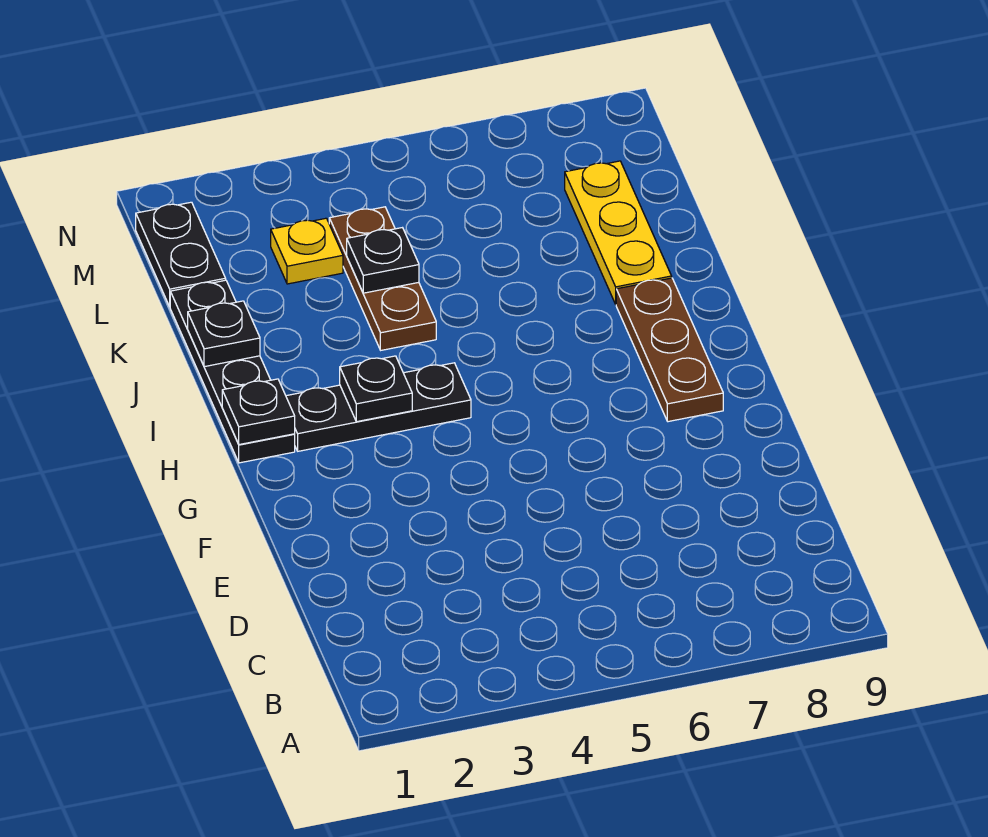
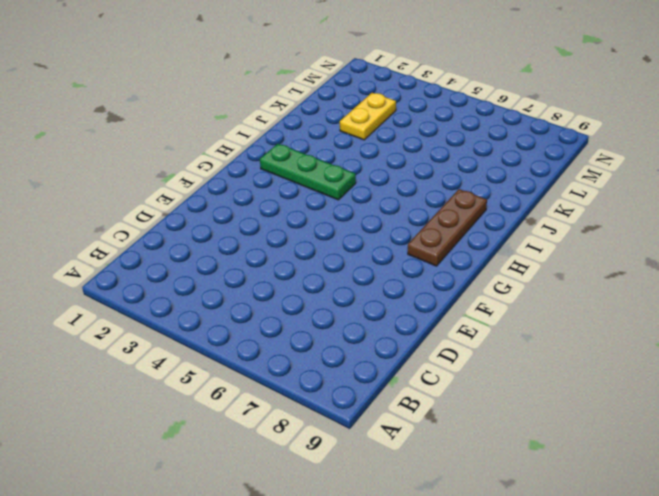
green plate H2:H4 level 1 -> black plate H2:H4 level 1
yellow plate K3:L3 level 1 -> yellow plate L3 level 1
none -> black plate H1:K1 level 1
none -> brown plate J4:L4 level 1

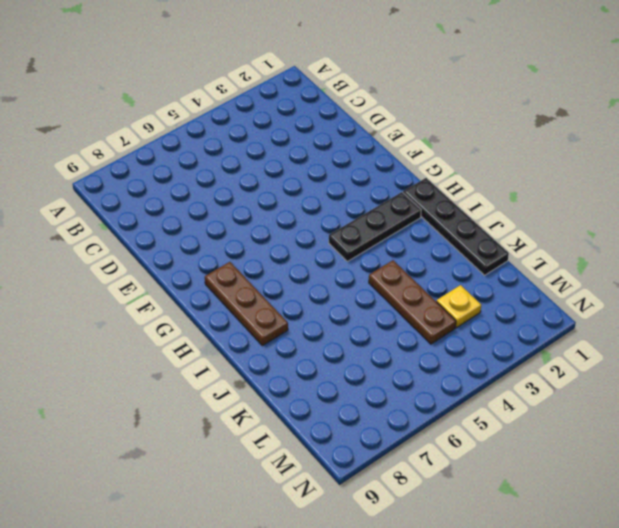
none -> yellow plate J8:L8 level 1
none -> black plate L1:M1 level 1

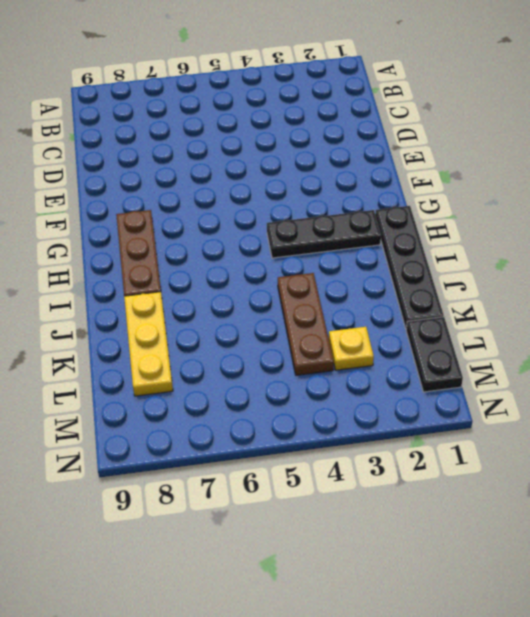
none -> black plate H1 level 2
none -> black plate H3 level 2

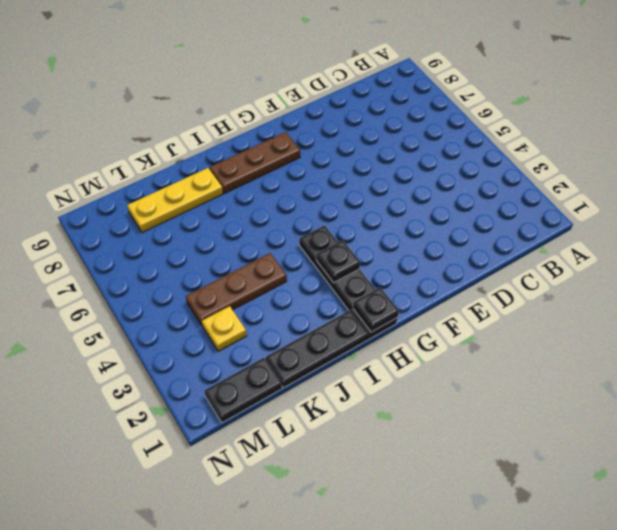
none -> black plate J1 level 2
none -> black plate K4 level 2

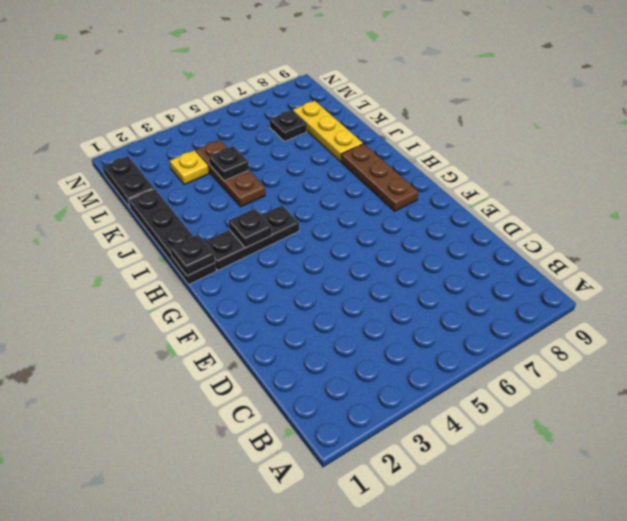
black plate L7 level 1 -> black plate J1 level 2

